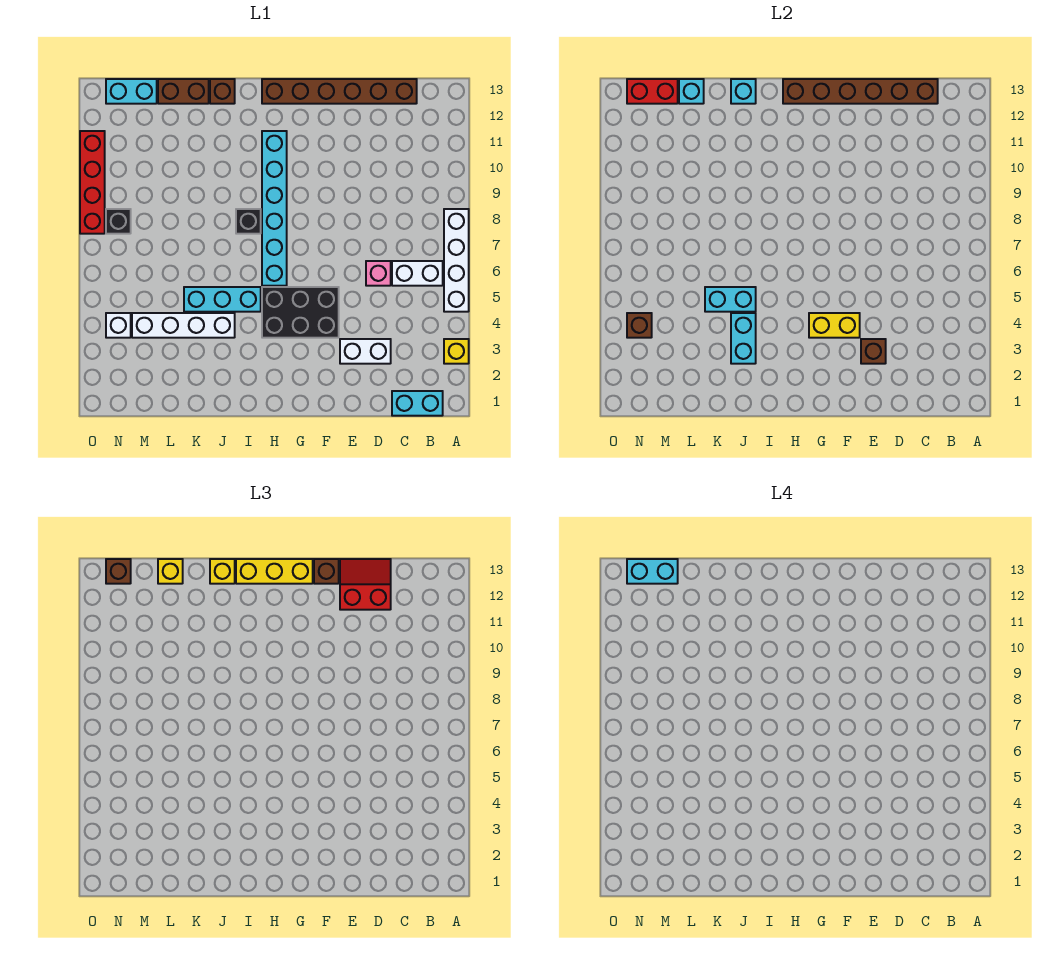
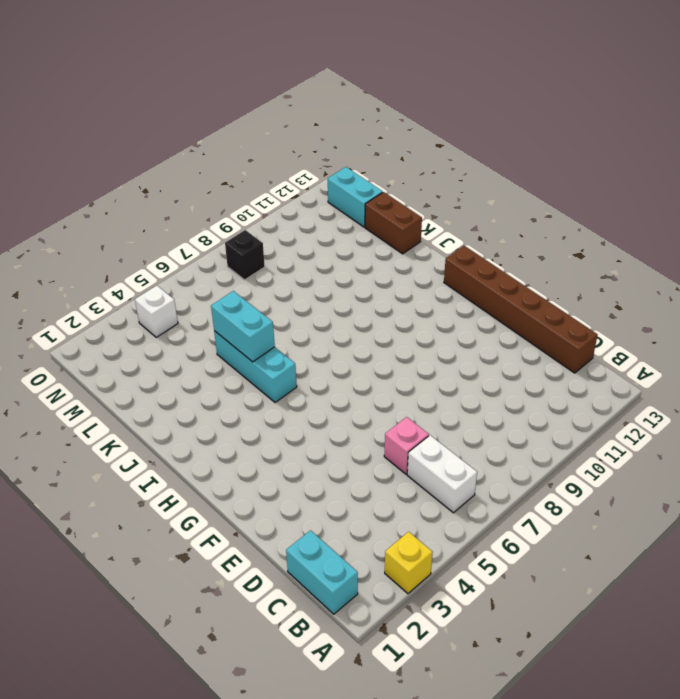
none -> white brick A5:A8 level 1
none -> white brick D3:E3 level 1
none -> black brick F4:H5 level 1
none -> cyan brick H6:H11 level 1

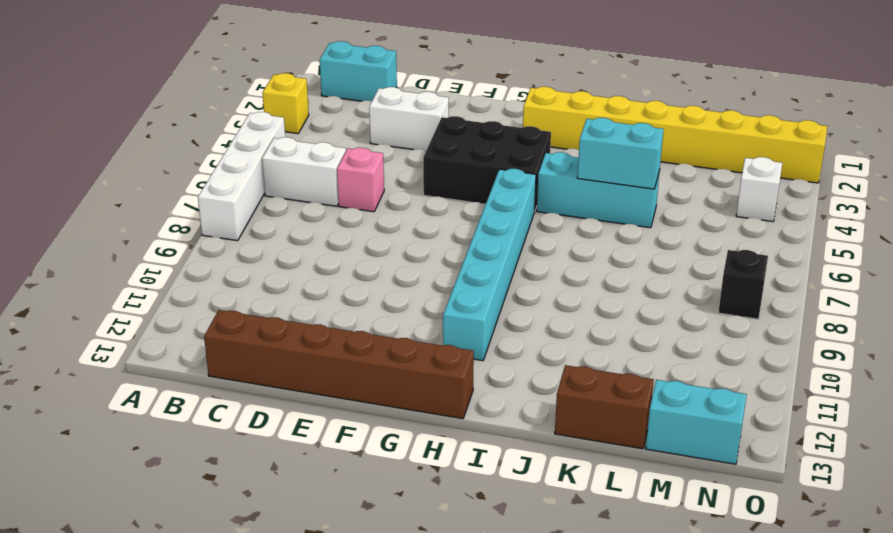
yellow brick H2:O2 level 1 -> none
none -> black brick I8 level 1
none -> white brick J4:M4 level 1
none -> brown brick J13 level 1
none -> red brick O8:O11 level 1

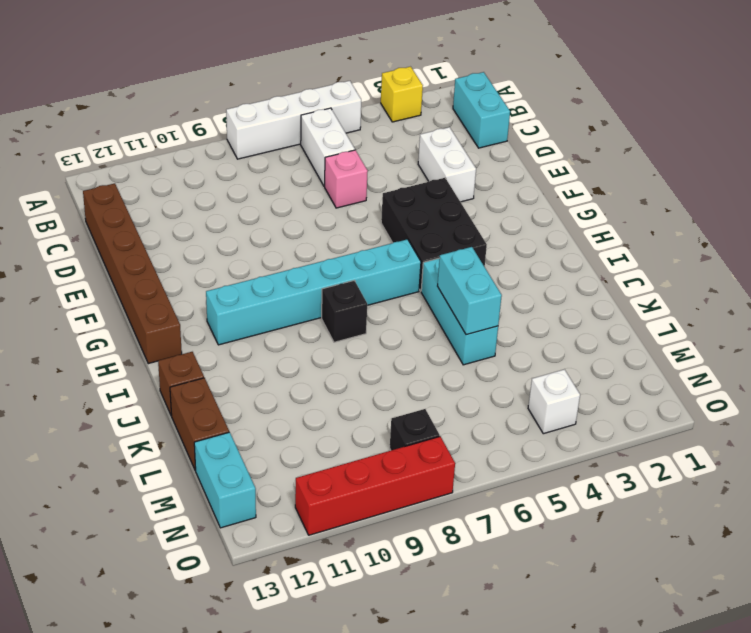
none -> white brick J4:M4 level 1
none -> brown brick C13:H13 level 2
none -> brown brick E3 level 2
none -> yellow brick F4:G4 level 2

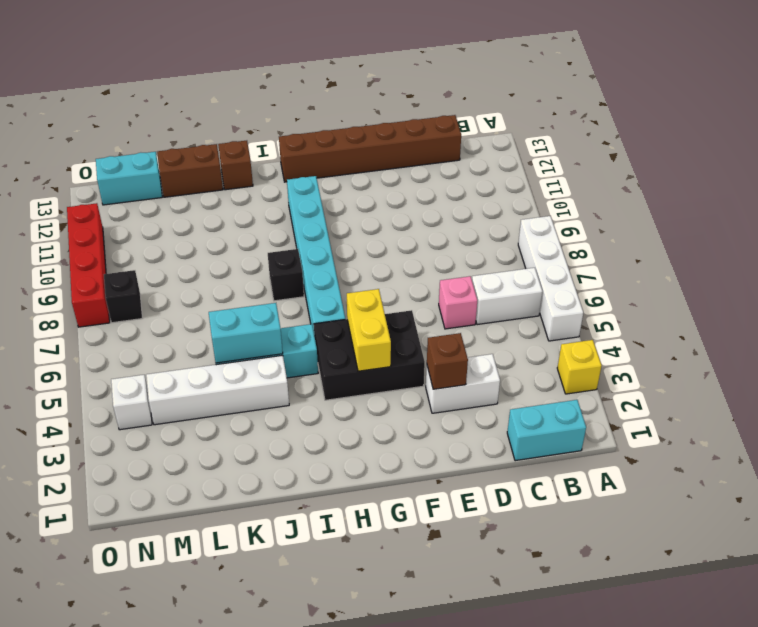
yellow brick G4:G5 level 2 -> yellow brick F4:G4 level 2
none -> brown brick C13:H13 level 2
none -> cyan brick J3:J4 level 2
none -> cyan brick J13 level 2
none -> cyan brick L13 level 2

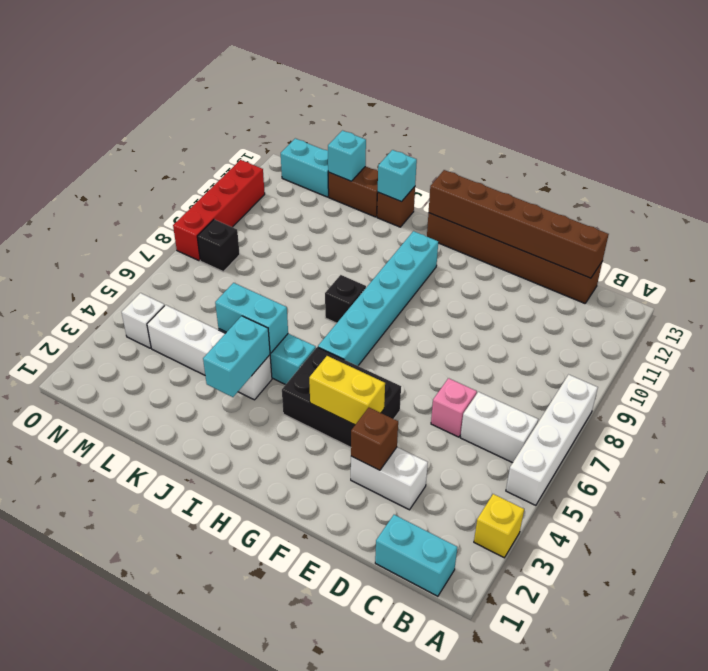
none -> red brick M13:N13 level 2
none -> brown brick N4 level 2
none -> red slope D12:E13 level 3 top 12
none -> brown brick F13 level 3

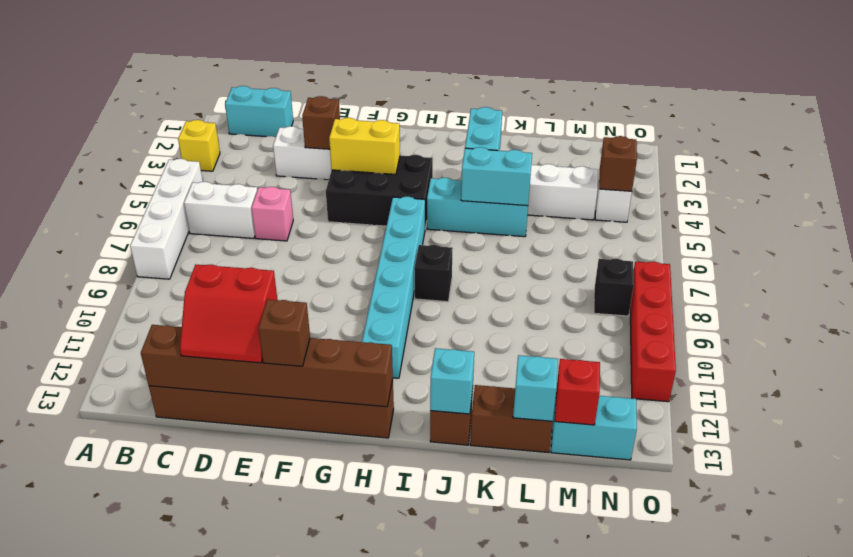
red brick M13 level 2 -> red brick M13:N13 level 2
none -> yellow brick G13:I13 level 3
none -> yellow brick J13 level 3
none -> yellow brick L13 level 3
none -> brown brick N13 level 3

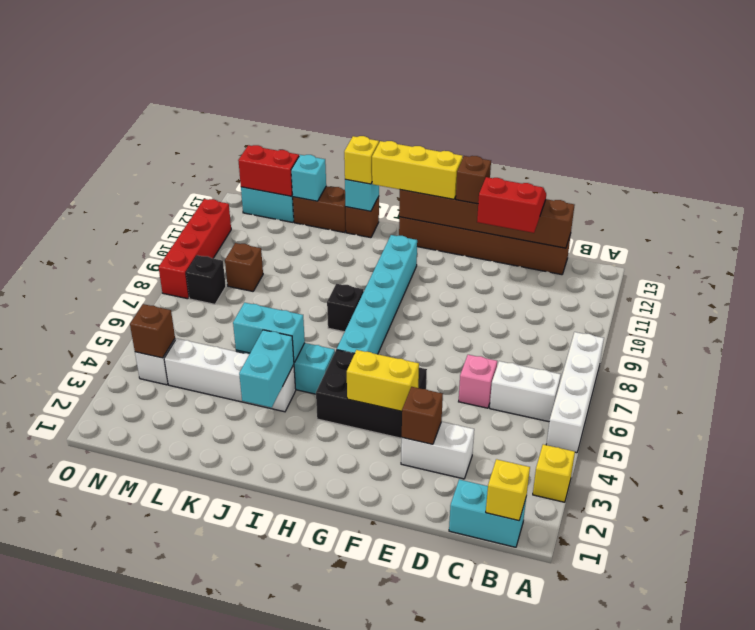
yellow brick B1 level 2 -> yellow brick L13 level 3
brown brick M9 level 1 -> brown brick N13 level 3
none -> cyan brick M13:N13 level 4

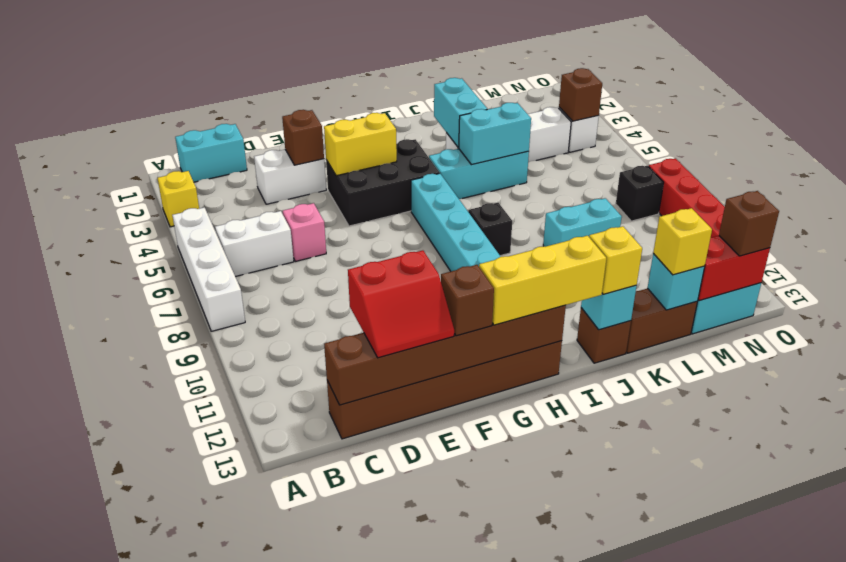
cyan brick K9:L9 level 1 -> cyan brick M13:N13 level 4

